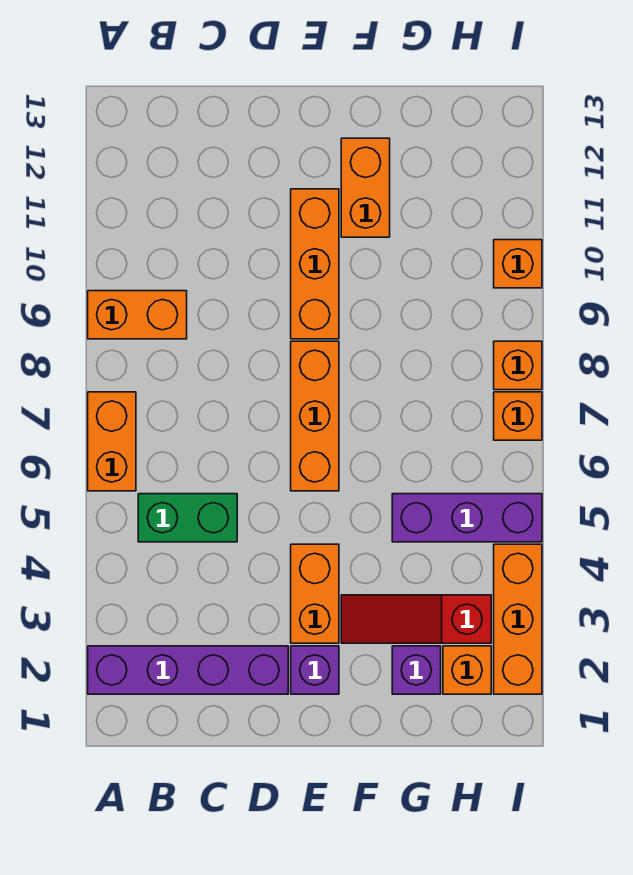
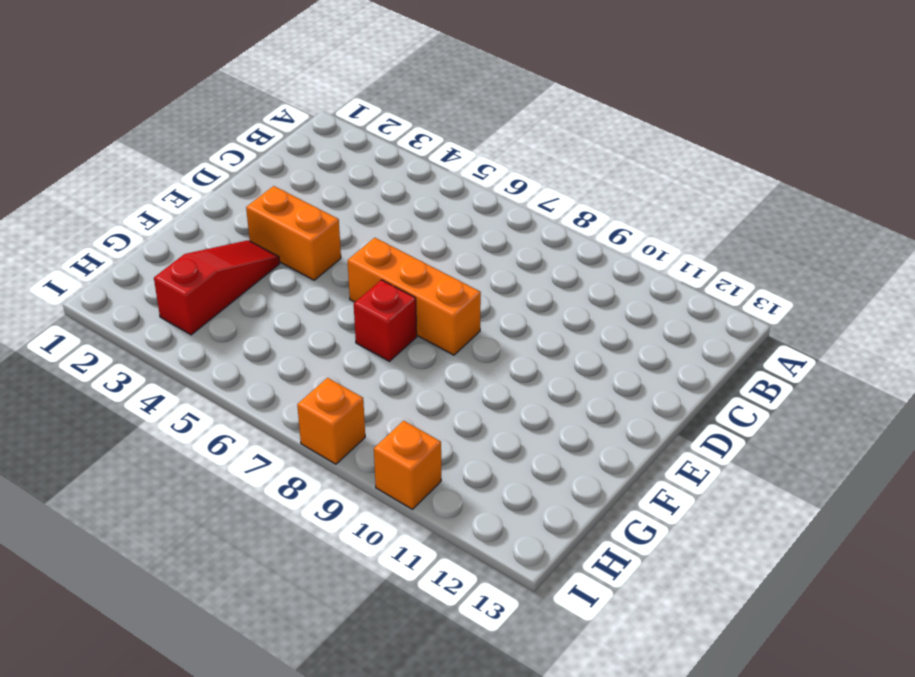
red brick F7 level 1 -> none
none -> purple brick A2:D2 level 1
none -> orange brick A6:A7 level 1
none -> orange brick A9:B9 level 1

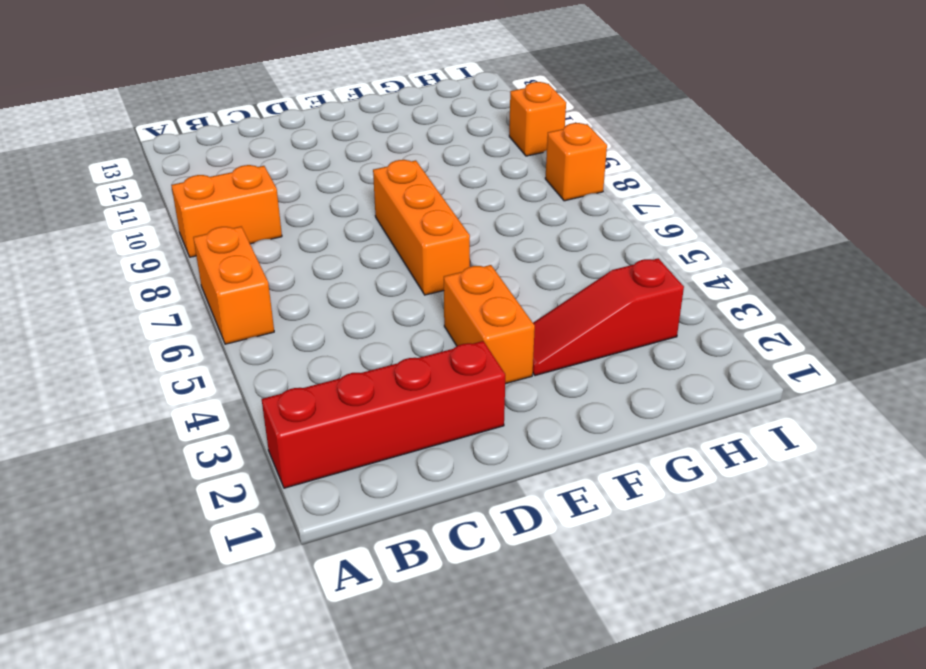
red brick A2:D2 level 1 -> purple brick A2:D2 level 1
none -> green brick B5:C5 level 1
none -> purple brick E2 level 1
none -> orange brick E9:E11 level 1

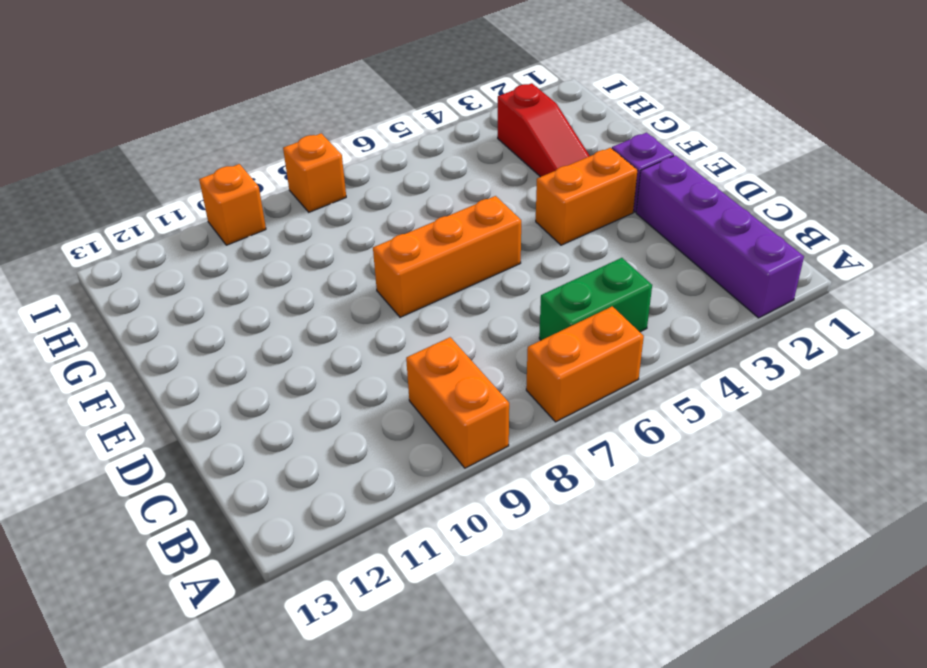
green brick B5:B6 level 1 -> green brick B5:C5 level 1
none -> orange brick E9:E11 level 1
none -> orange brick F11:F12 level 1
none -> purple brick G2 level 1

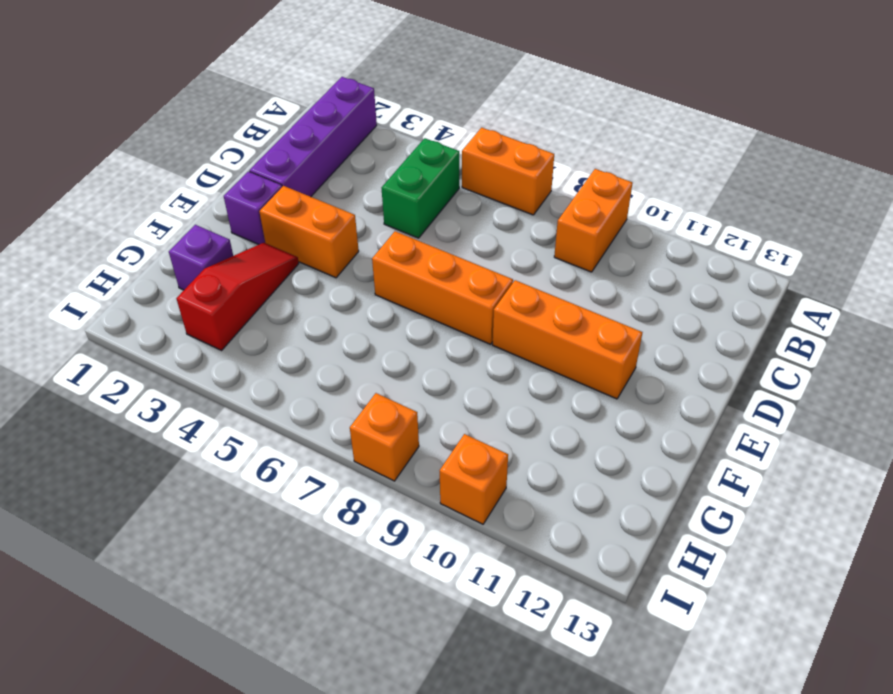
none -> orange brick F11:F12 level 1
none -> purple brick G5:I5 level 1
none -> orange brick H2 level 1

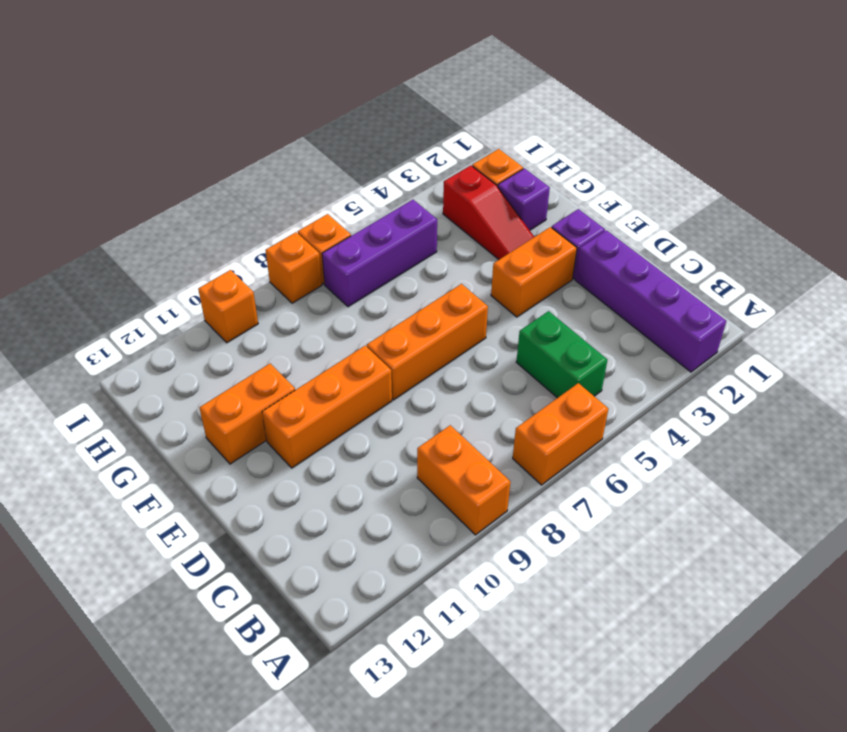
purple brick H5:H7 level 1 -> purple brick G5:I5 level 1
none -> orange brick I2:I4 level 1

